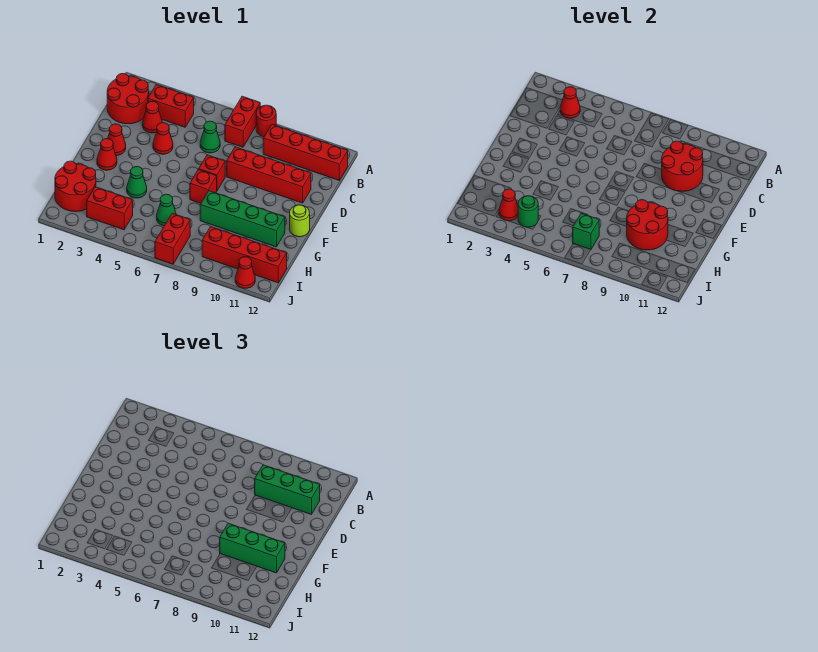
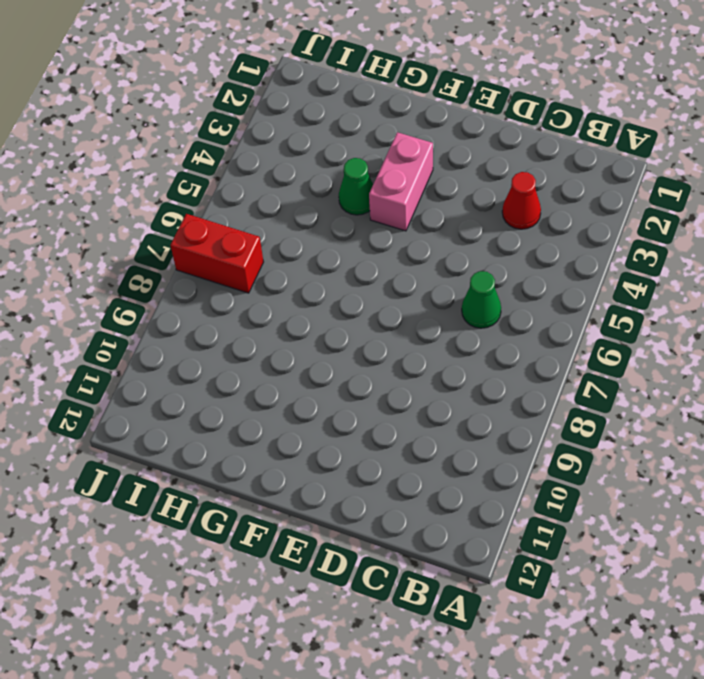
pink brick F3:F4 level 1 -> none
none -> red brick A7:B7 level 1
none -> red round brick A8 level 1
none -> red round brick B1:C2 level 1
none -> red brick B3:B4 level 1

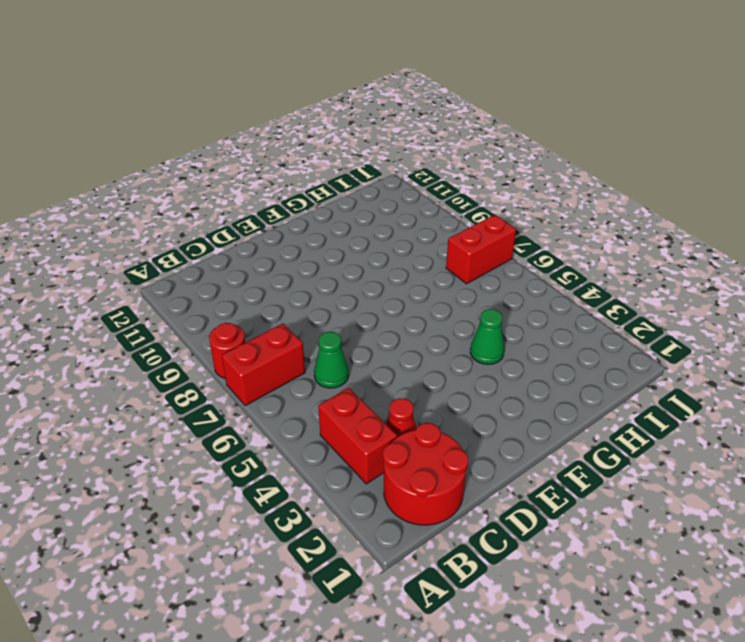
none -> red brick B9:B12 level 1
none -> red cone D4 level 1
none -> red brick D8:D11 level 1
none -> red cone E2 level 1

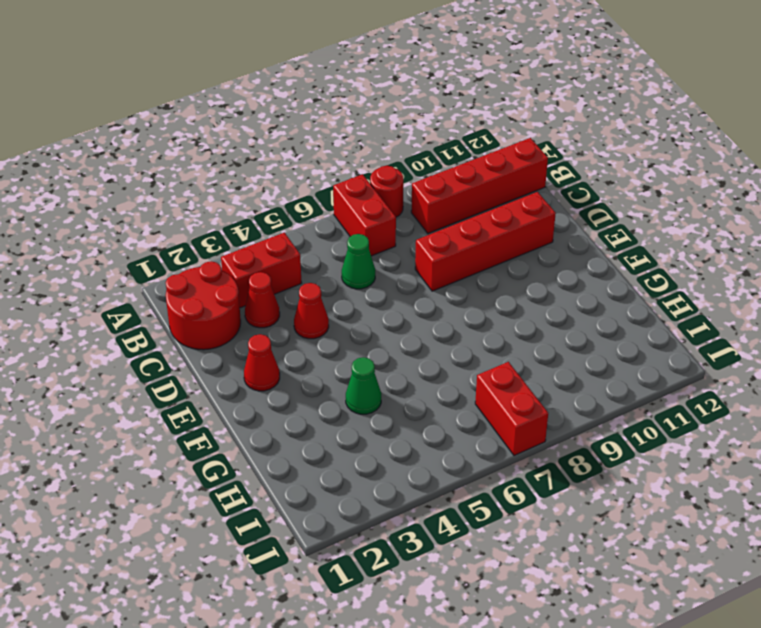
none -> red brick E7 level 1
none -> red cone F2 level 1
none -> red brick F7 level 1
none -> lime round brick F12 level 1

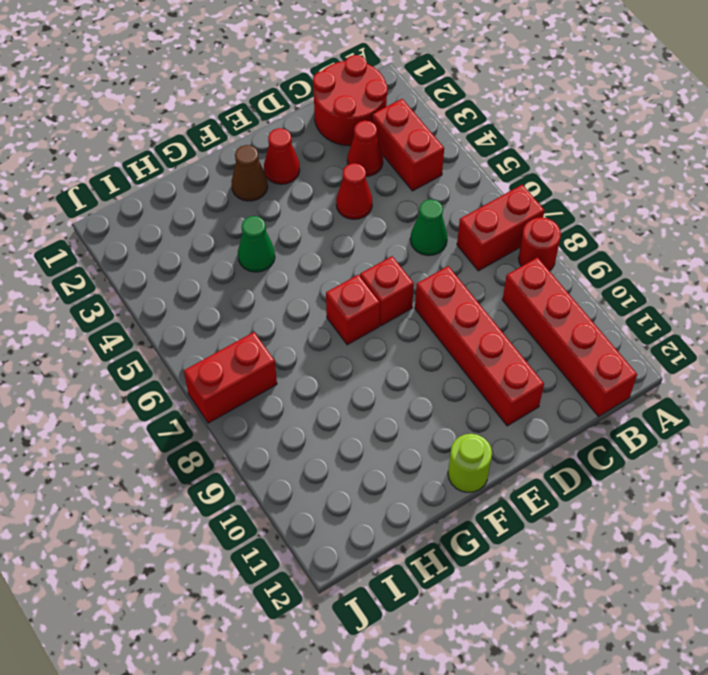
brown cone F2 level 1 -> red cone F2 level 1
none -> green brick G8:G11 level 1
none -> red round brick H1:I2 level 1
none -> green cone H6 level 1
none -> red brick I3:I4 level 1

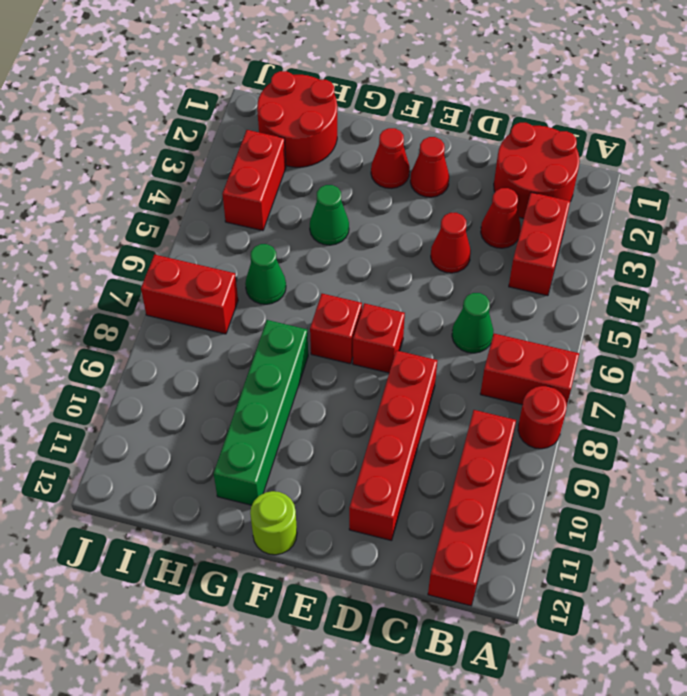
none -> red brick I9:I12 level 1
none -> red cone J11 level 1
none -> red cone B3 level 2
none -> red round brick C9:D10 level 2

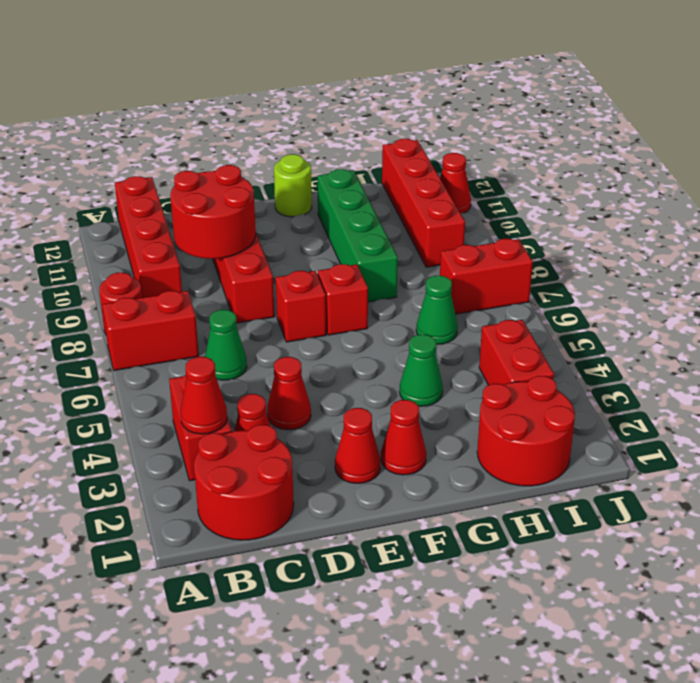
none -> red round brick G9:H10 level 2
none -> red cone I3 level 2
none -> green round brick I4 level 2
none -> green brick I7 level 2

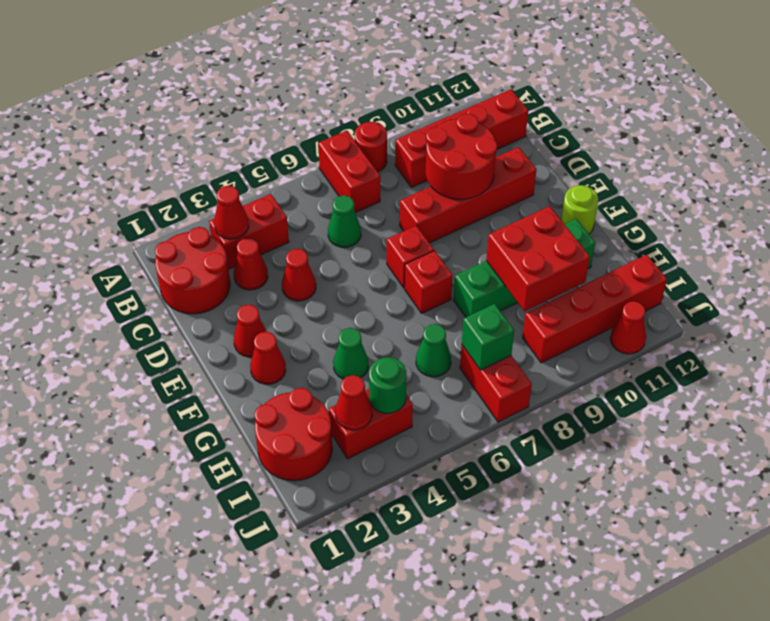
red brick G9:H10 level 2 -> red round brick G9:H10 level 2
none -> green brick C9:C11 level 3
none -> green brick G9:G11 level 3

